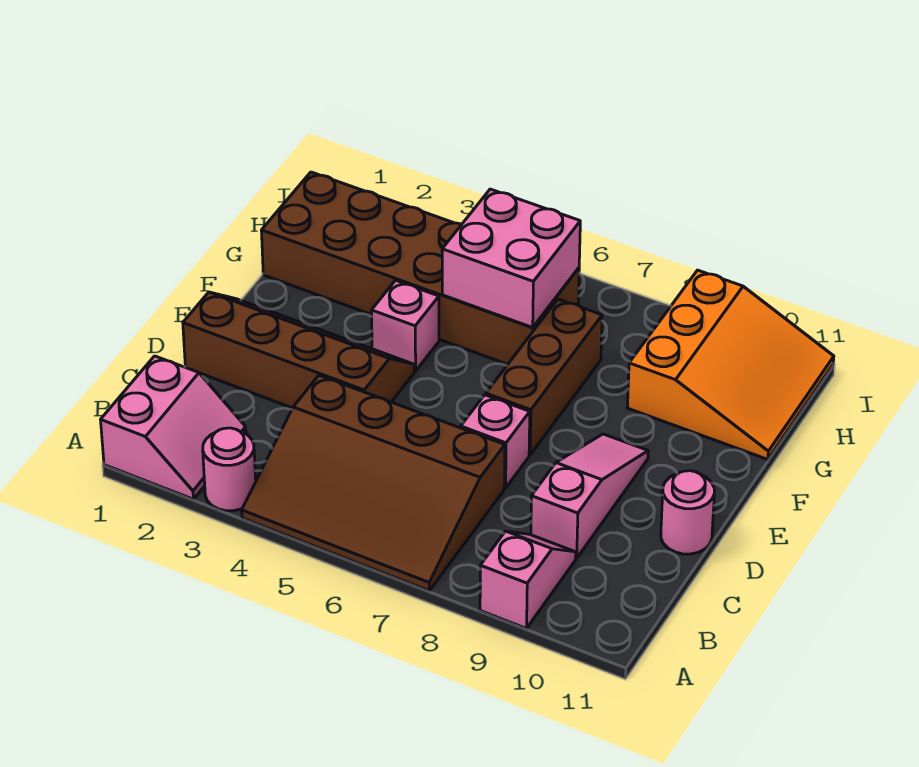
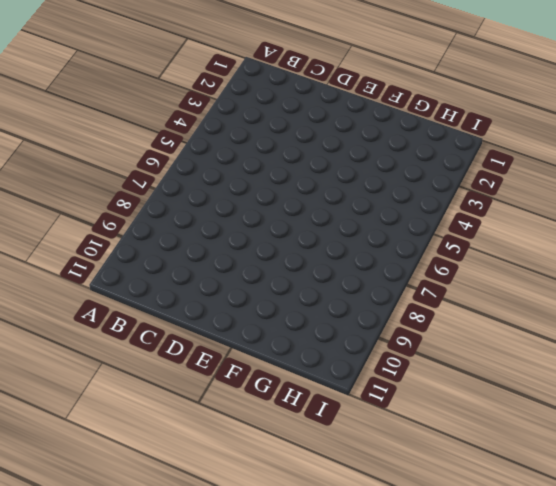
none -> pink slope A1:B2 level 1 top 1
none -> pink round brick A3 level 1
none -> brown slope A4:C7 level 1 top C

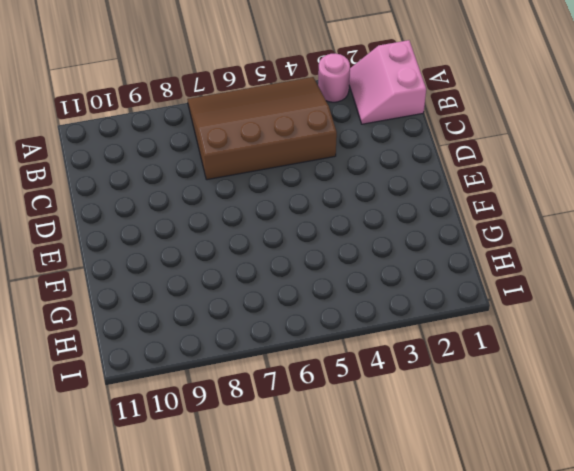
none -> pink slope A9:B9 level 1 top A
none -> pink slope C9:E9 level 1 top C
none -> brown slope D1:E4 level 1 top D

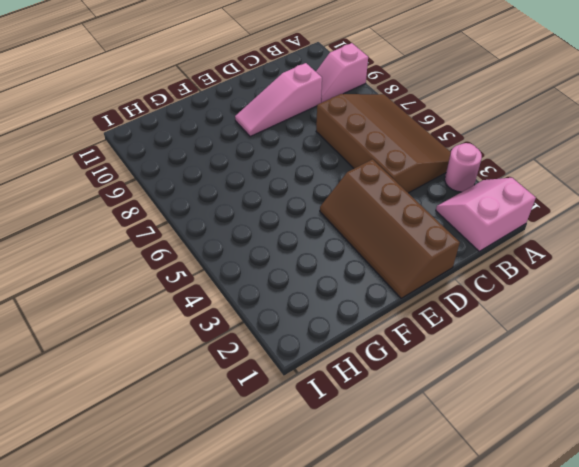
none -> pink brick D7 level 1
none -> pink round brick D11 level 1
none -> brown brick E7:G7 level 1

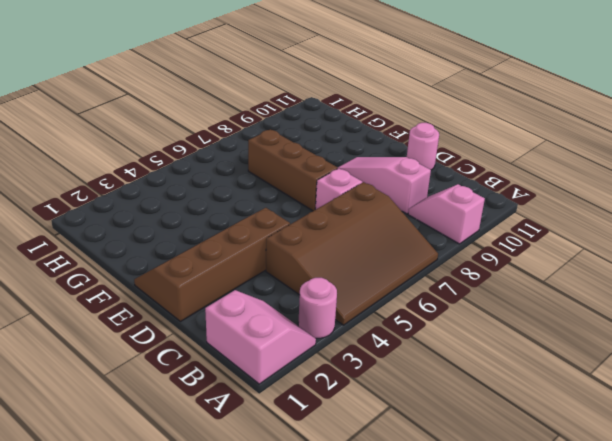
none -> pink brick F4 level 1
none -> brown brick G1:H6 level 1
none -> orange slope G9:I11 level 1 top 9

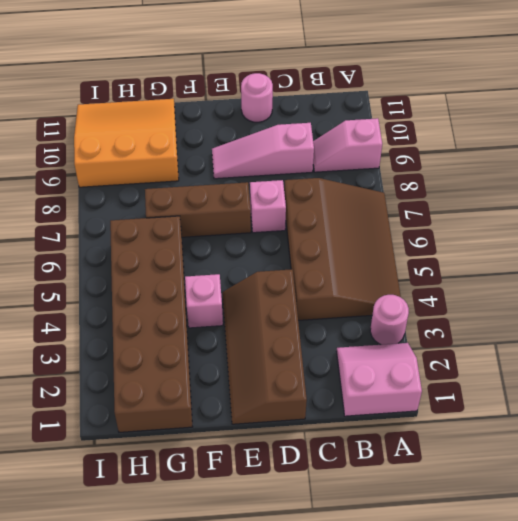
none -> pink brick G5:H6 level 2

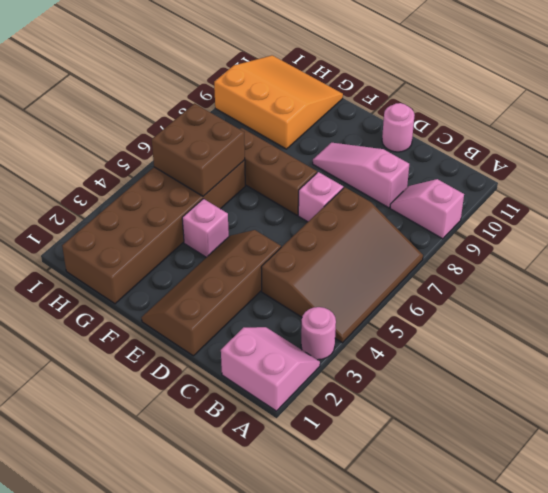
brown brick G5:H6 level 2 -> pink brick G5:H6 level 2

